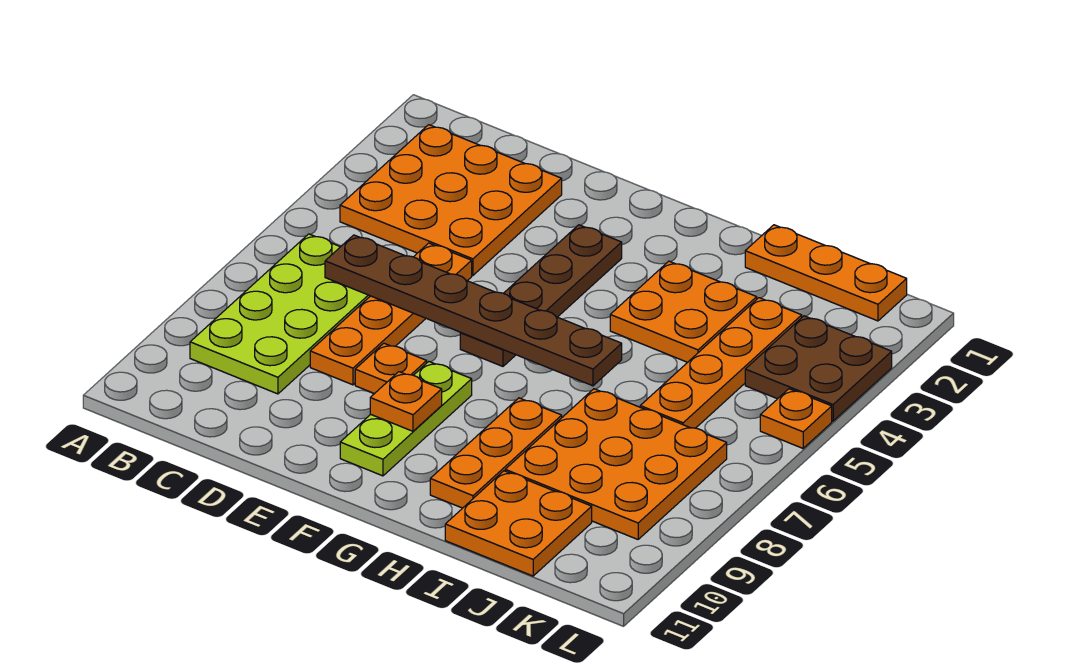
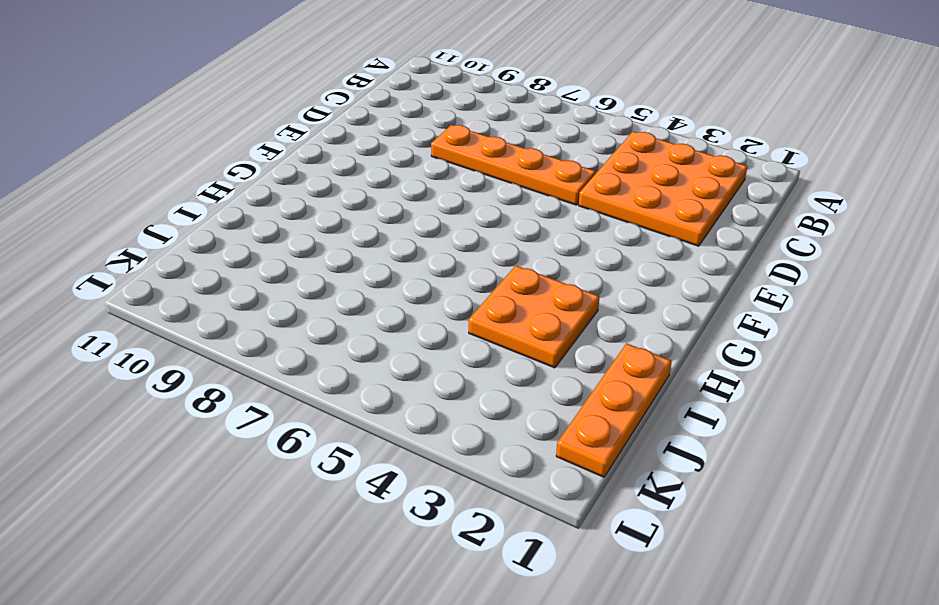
none -> lime plate B6:C9 level 1
none -> orange plate E8 level 1
none -> brown plate F3:F6 level 1

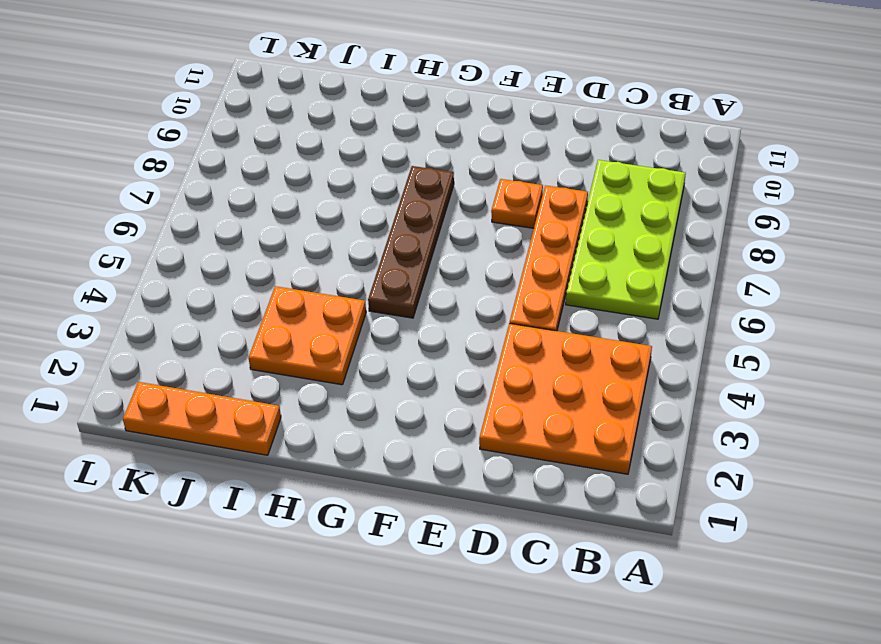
brown plate G5:G8 level 1 -> brown plate F3:F6 level 1
none -> lime plate F8:F10 level 1
none -> orange plate H8:H10 level 1
none -> orange plate I7:K9 level 1

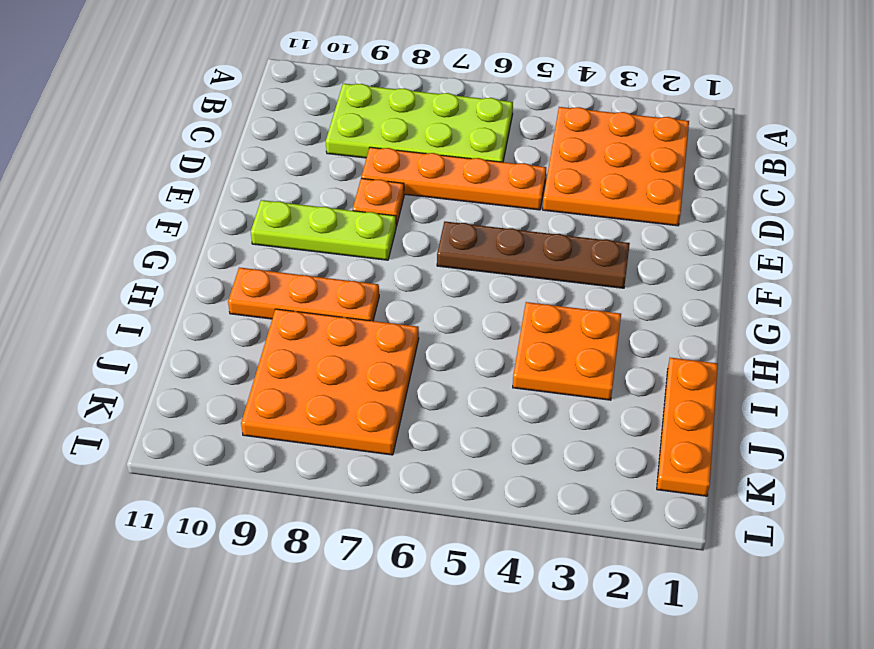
none -> orange plate I10:J11 level 1
none -> orange plate J3:J6 level 1
none -> brown plate K3:L4 level 1

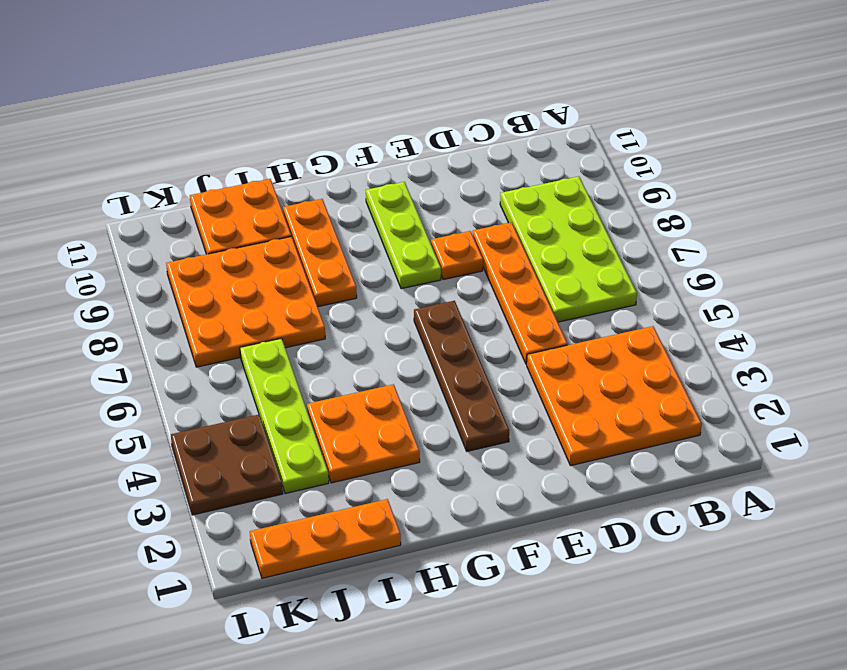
lime plate J3:J6 level 1 -> orange plate J3:J6 level 1
none -> orange plate L5 level 1
none -> brown plate C6:H6 level 2
none -> orange plate F9 level 2

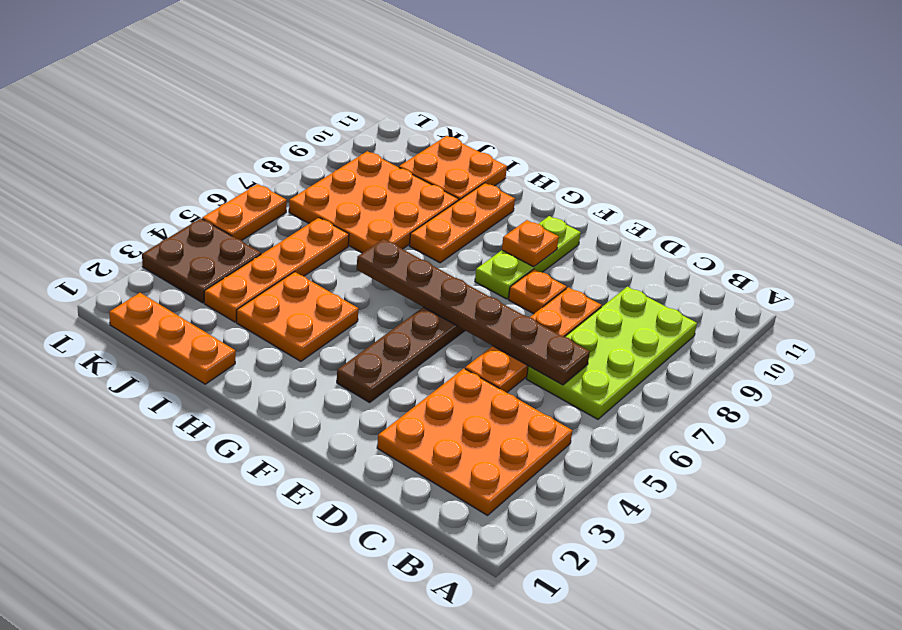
orange plate L5:L6 level 1 -> orange plate L5 level 1

